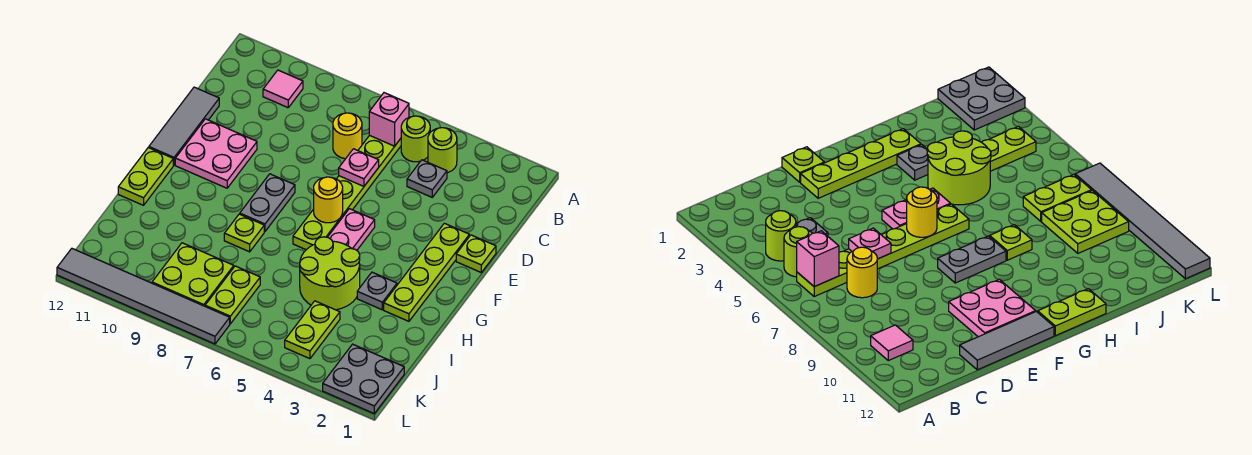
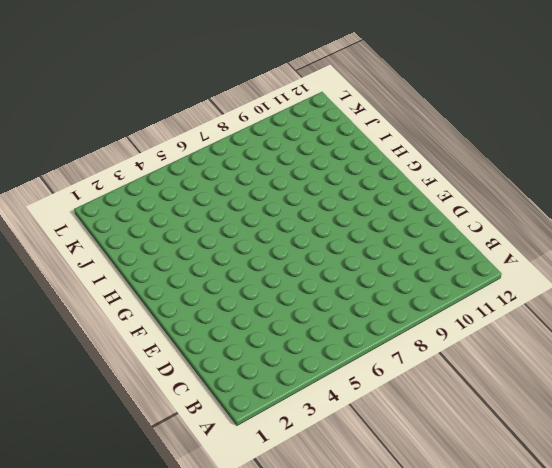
none -> lime round brick B4 level 1
none -> lime round brick B5 level 1
none -> lime plate B6:G6 level 1

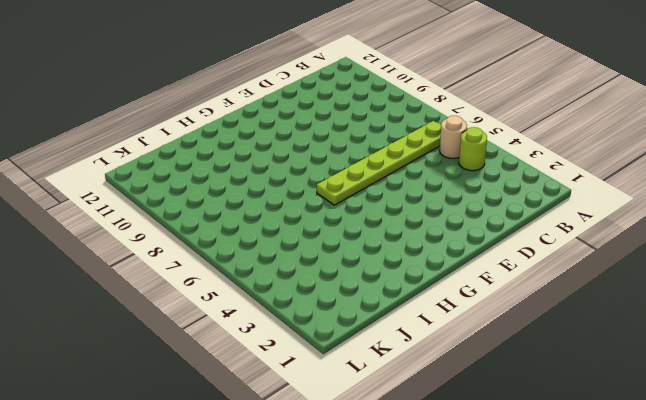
tan round brick B5 level 1 -> lime round brick B5 level 1
none -> pink tile B10 level 1
none -> grey plate C4 level 1
none -> yellow round brick C7 level 1

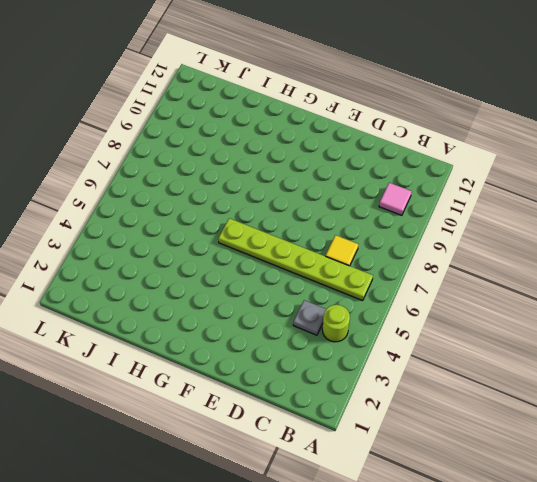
yellow tile C7 level 1 -> yellow round brick C7 level 1
none -> lime round brick B5 level 1
none -> grey tile D12:F12 level 1
none -> lime plate E1 level 1

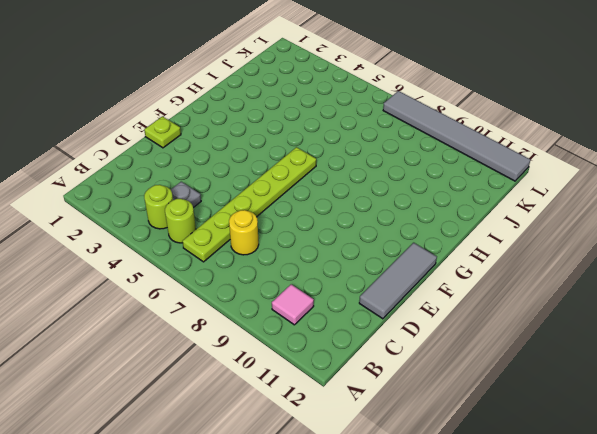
none -> lime plate E2:H2 level 1
none -> pink plate E10:F11 level 1
none -> pink plate F5:G5 level 1

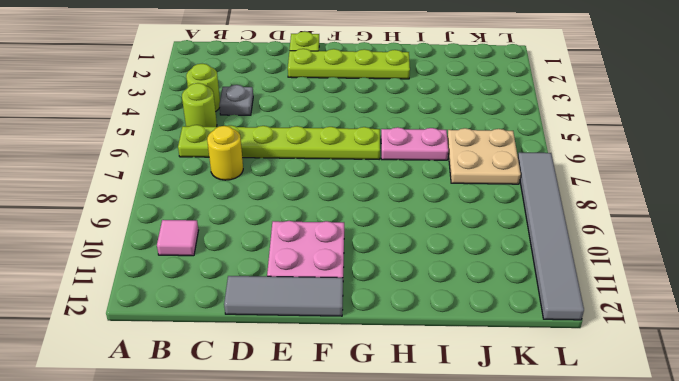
pink plate H6:I6 level 1 -> pink plate F5:G5 level 1
tan plate J6:K7 level 1 -> lime plate J7:K7 level 1
none -> grey plate F8:G8 level 1
none -> lime plate G12:H12 level 1
none -> grey plate H3 level 1

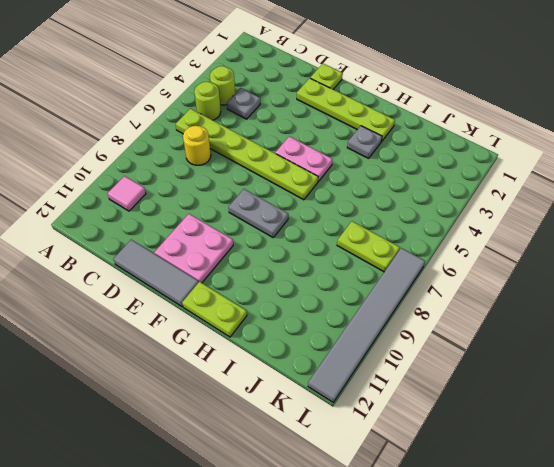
none -> lime round brick H4:I5 level 1
none -> lime plate H8 level 1
none -> lime plate J4:K4 level 1

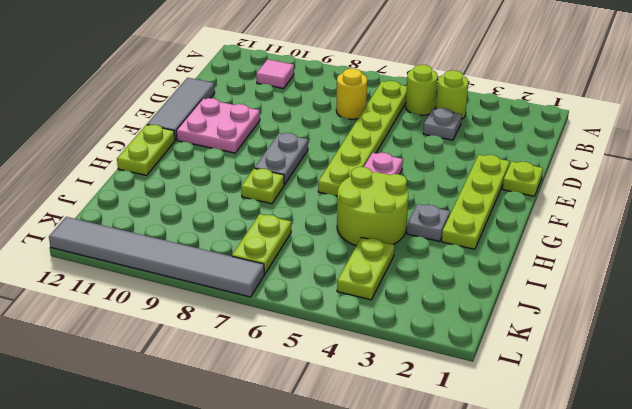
none -> lime plate J8:K9 level 1
none -> grey plate K1:L2 level 1
none -> pink brick B6 level 2

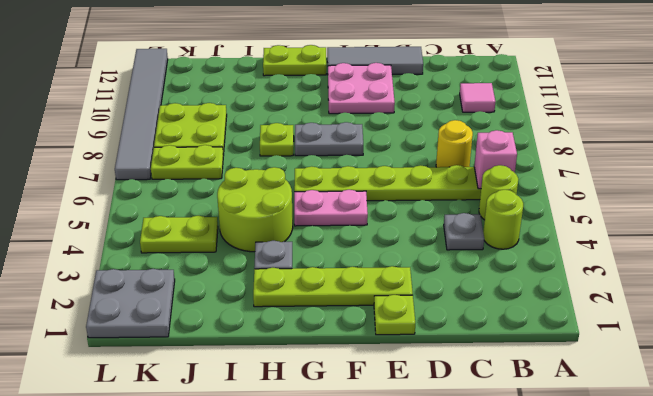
none -> pink plate D6 level 2
none -> yellow round brick F6 level 2

